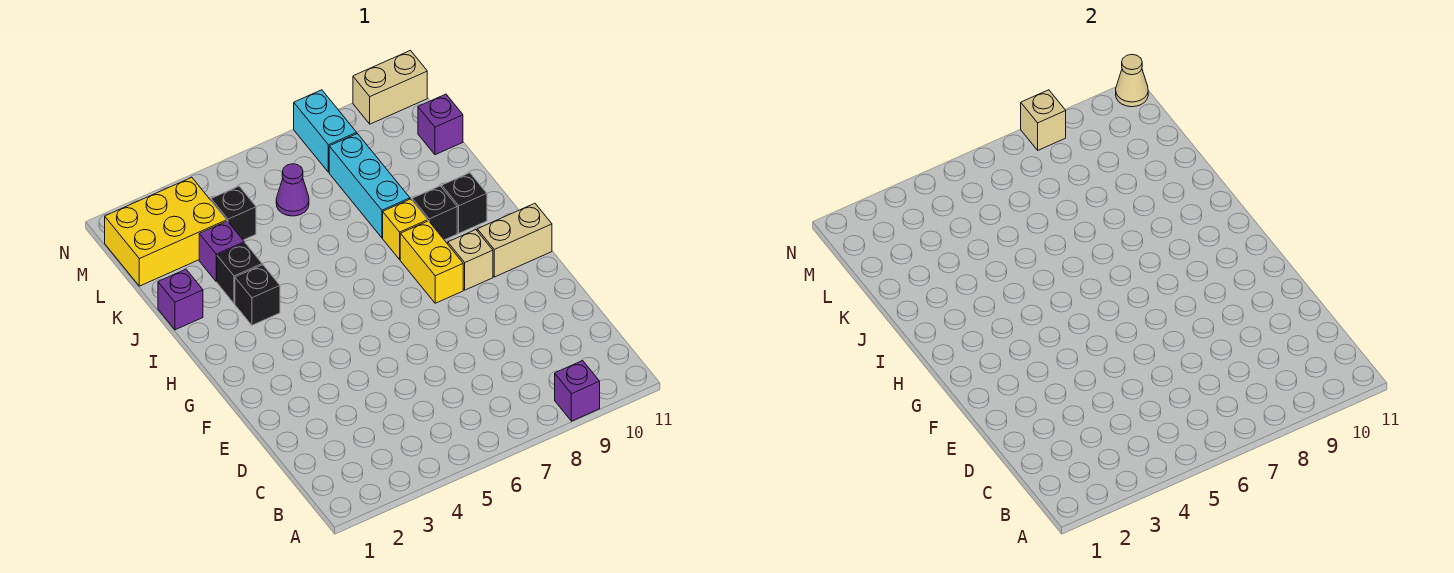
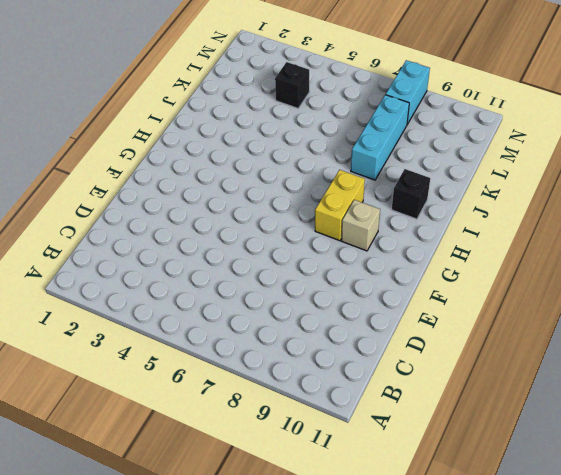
none -> purple brick A9 level 1
none -> tan brick G10:G11 level 1
none -> black brick I3 level 1

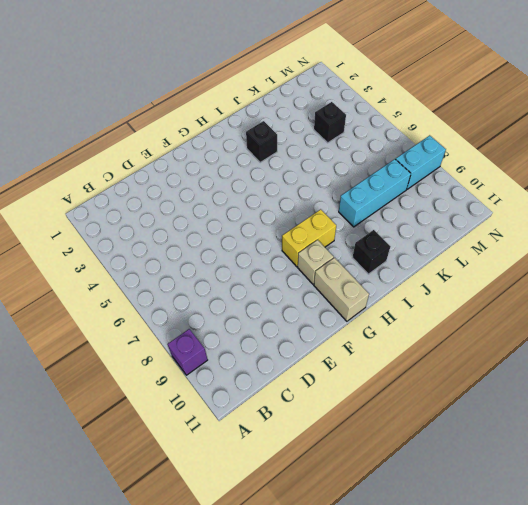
none -> yellow brick I8 level 1
none -> black brick I9 level 1
none -> purple brick J1 level 1

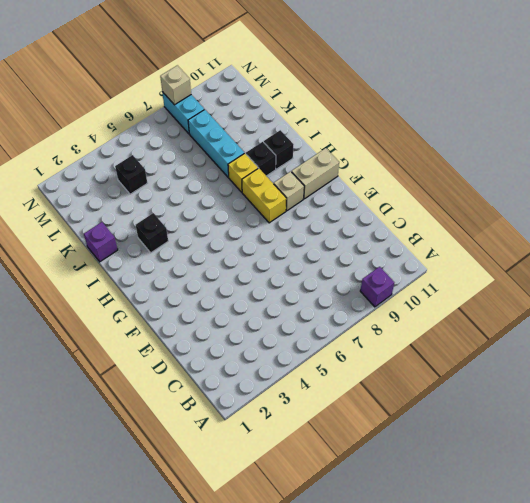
none -> black brick J3 level 1
none -> purple brick K3 level 1
none -> yellow brick L1:M3 level 1

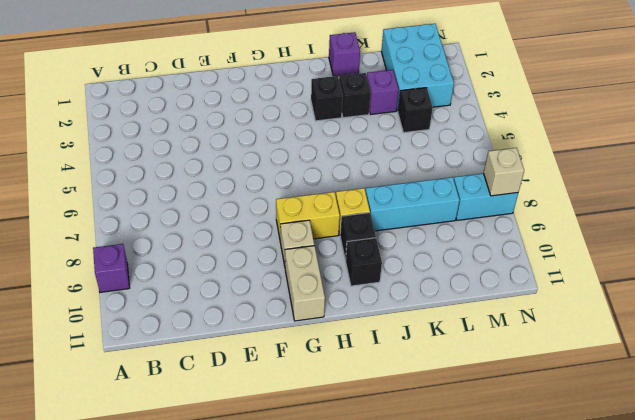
cyan brick L1:M3 level 1 -> yellow brick L1:M3 level 1
none -> purple cone L6 level 1
none -> purple brick L11 level 1
none -> tan brick N10:N11 level 1

